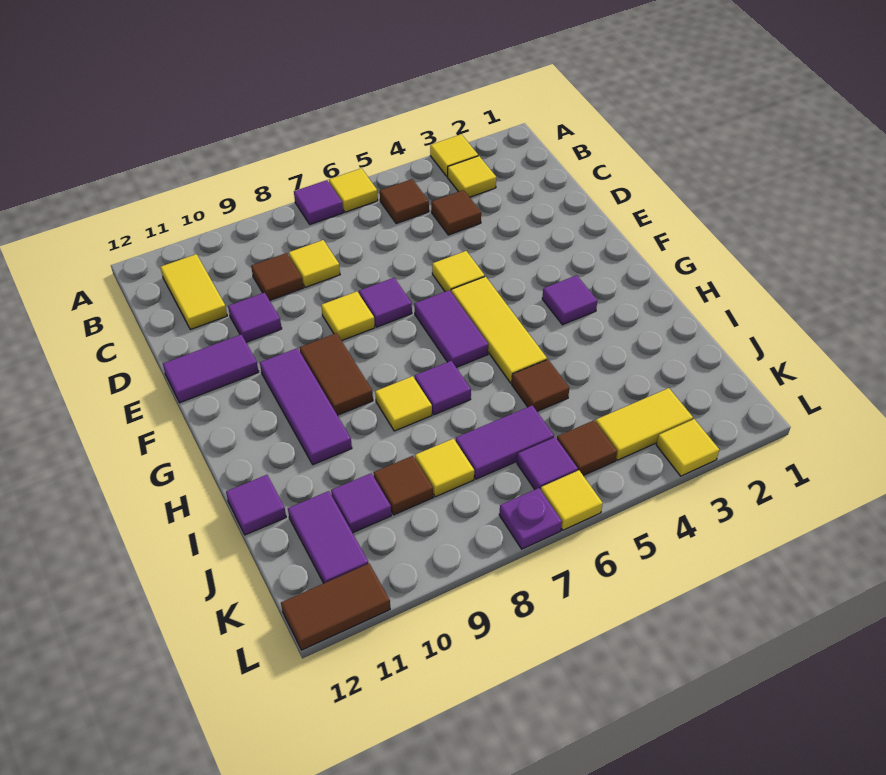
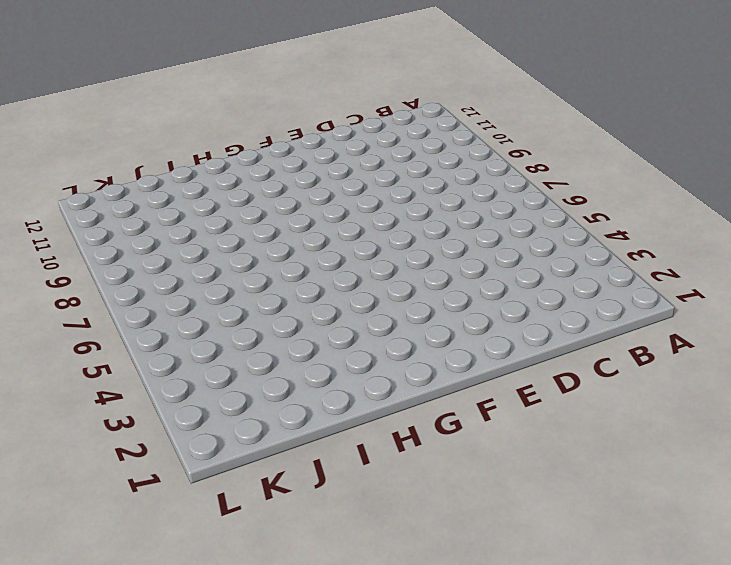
none -> yellow tile A3 level 1
none -> yellow tile A6 level 1
none -> purple tile A7 level 1
none -> yellow tile B3 level 1

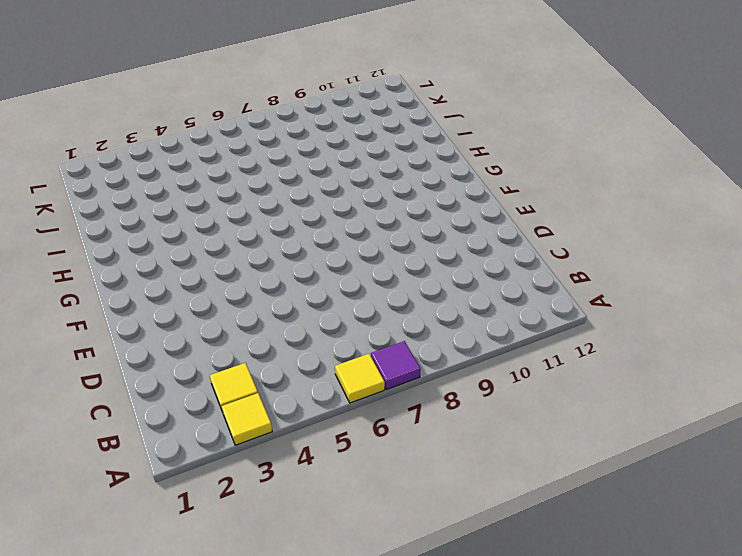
none -> brown tile B5 level 1
none -> yellow tile B11:C11 level 1
none -> brown tile C4 level 1
none -> yellow tile C8 level 1

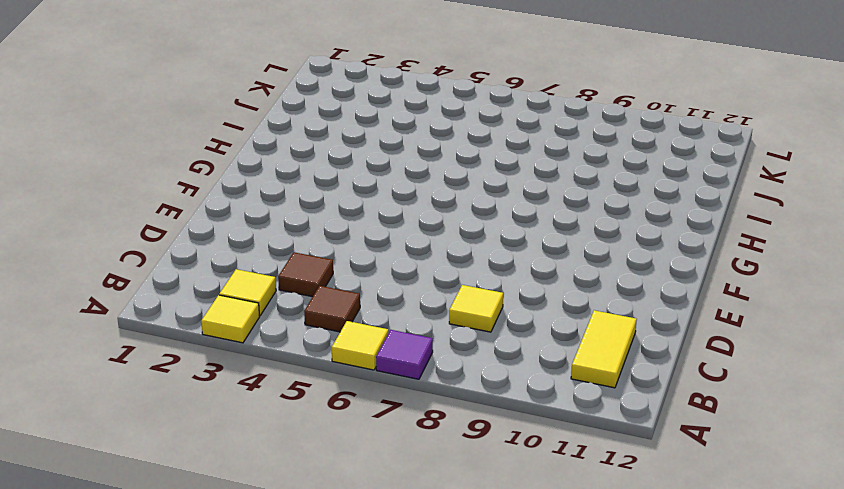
none -> brown tile C9 level 1
none -> purple tile D10 level 1
none -> yellow tile E5 level 1
none -> purple tile E7 level 1

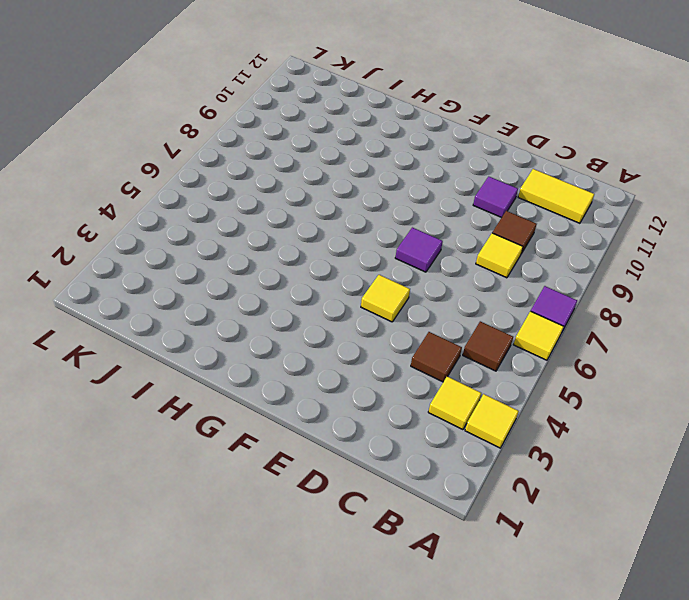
none -> yellow tile E8 level 1
none -> purple tile E11:E12 level 1
none -> yellow tile F5:H5 level 1
none -> purple tile F6:G6 level 1

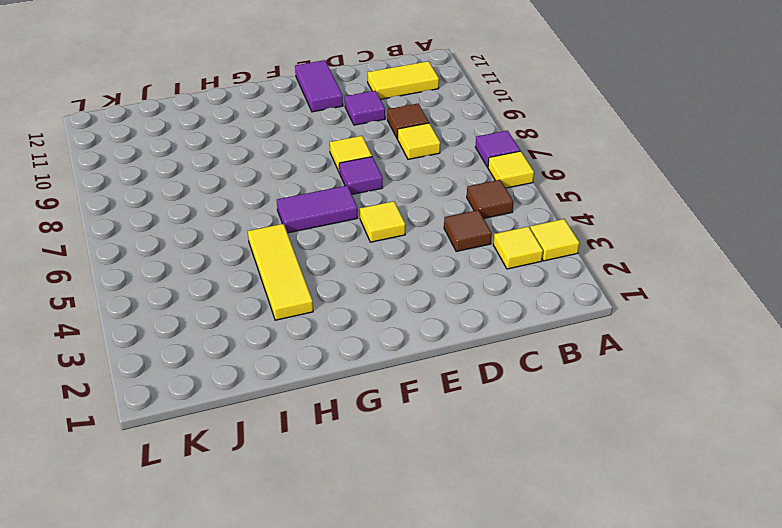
yellow tile H3:H5 level 1 -> yellow tile F5:H5 level 1
none -> brown tile F9:G9 level 1
none -> purple tile F10:H10 level 1
none -> purple tile G3 level 1
none -> purple tile H7 level 1

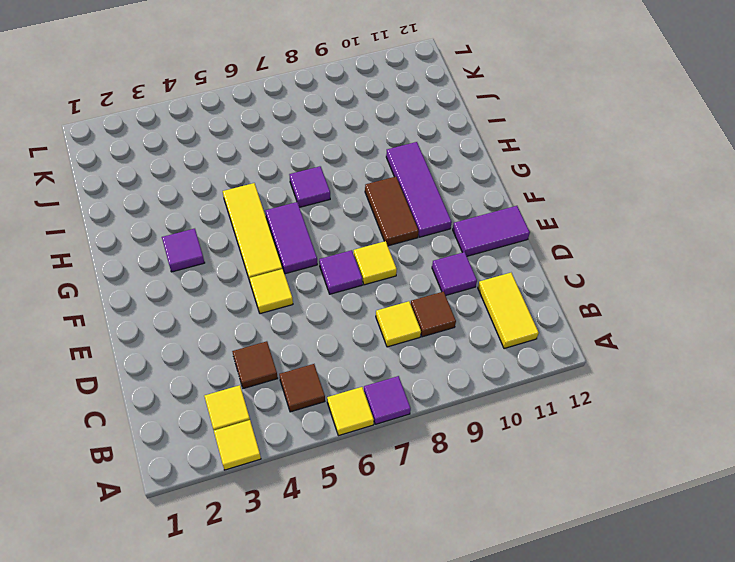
none -> yellow tile H8 level 1
none -> brown tile I5 level 1
none -> purple tile I12 level 1
none -> purple tile J6:J7 level 1

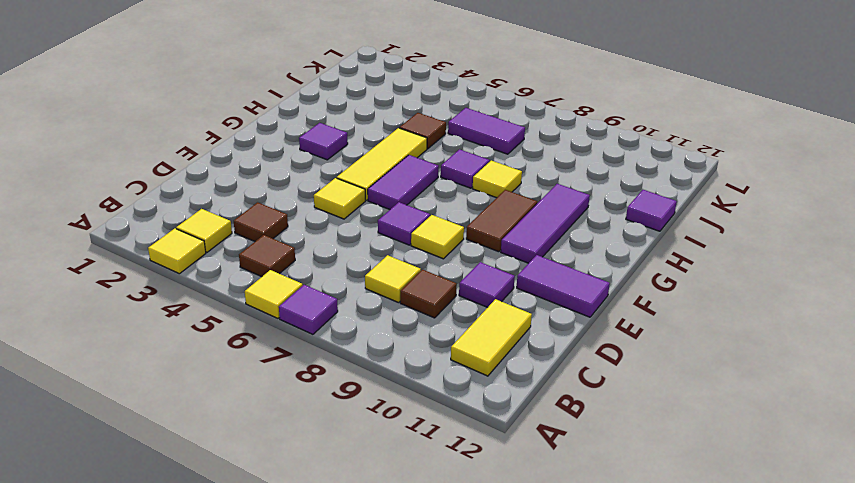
none -> yellow tile J8 level 1
none -> brown tile J9 level 1
none -> purple tile J10 level 1
none -> purple tile J11:K11 level 1

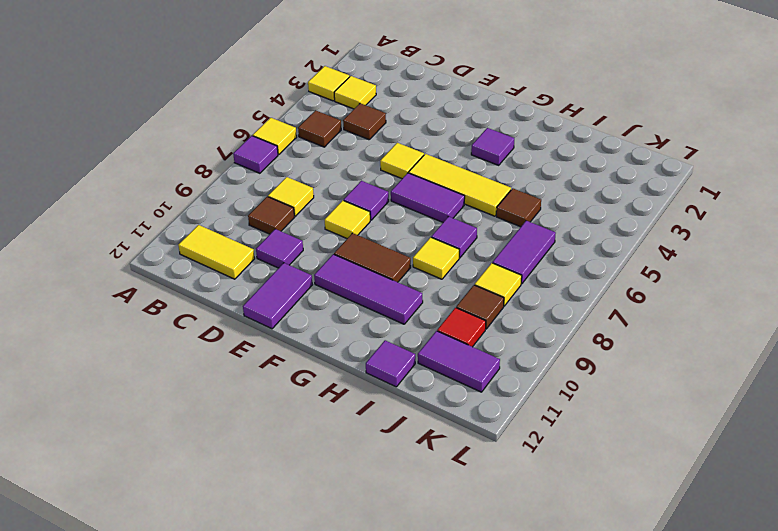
red tile J10 level 1 -> purple tile J10 level 1
none -> yellow tile K3:K4 level 1
none -> brown tile K5 level 1
none -> purple tile K6 level 1
none -> yellow tile L3 level 1

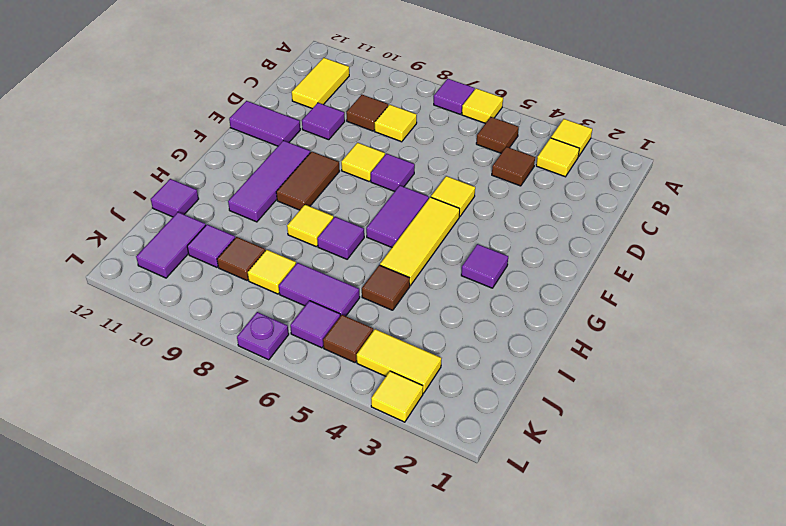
none -> yellow tile L6 level 1
none -> brown tile L11:L12 level 1

